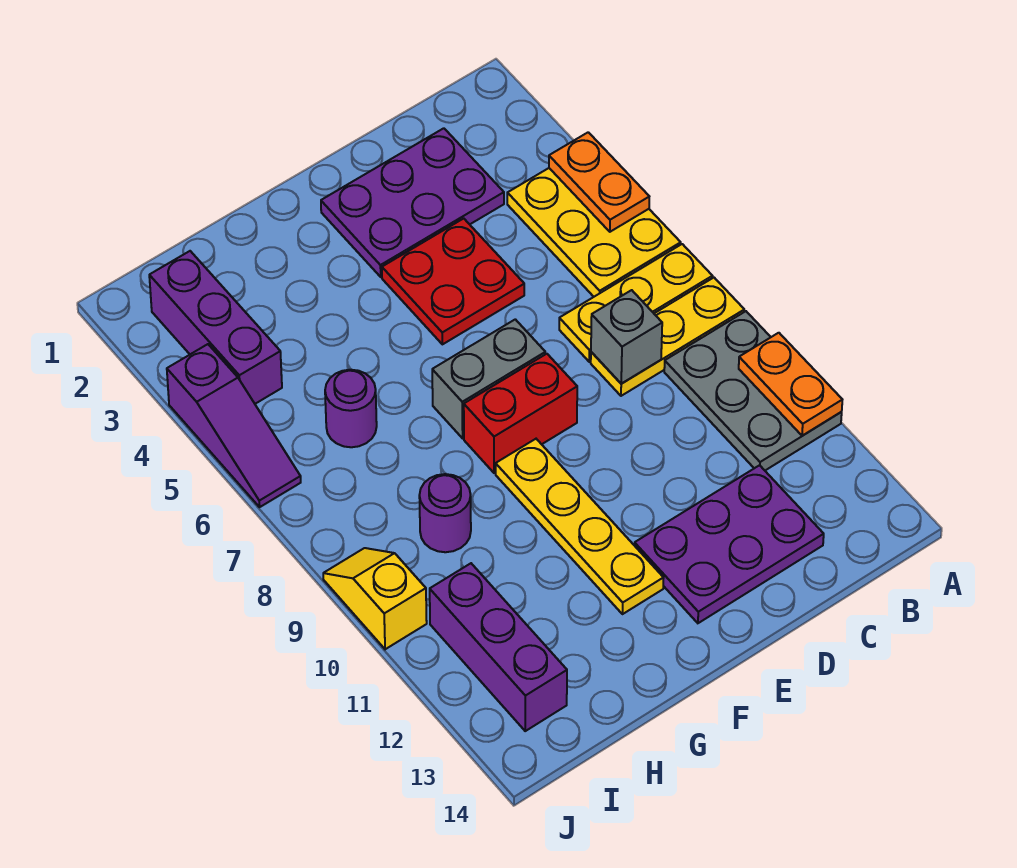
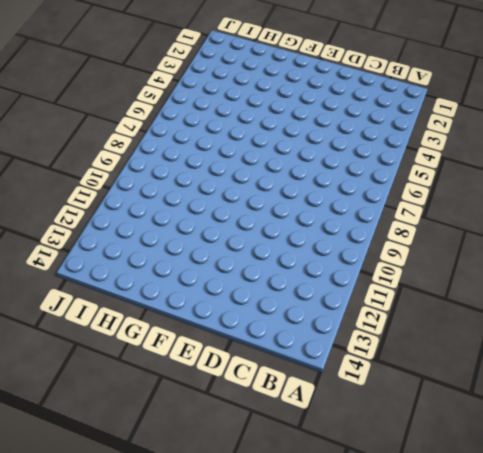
none -> yellow plate A4:B6 level 1
none -> yellow plate A7:C7 level 1
none -> yellow plate A8:C8 level 1

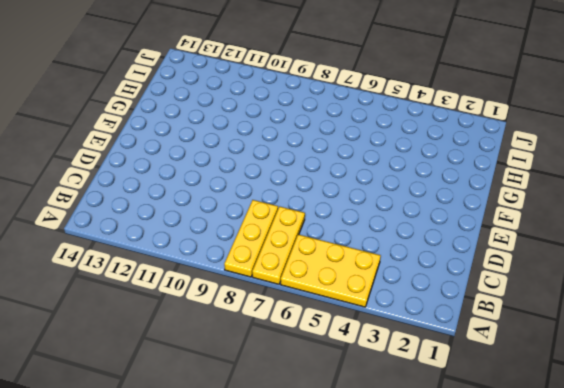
none -> grey plate A9:B11 level 1
none -> purple plate C2:E3 level 1
none -> purple plate C12:E13 level 1

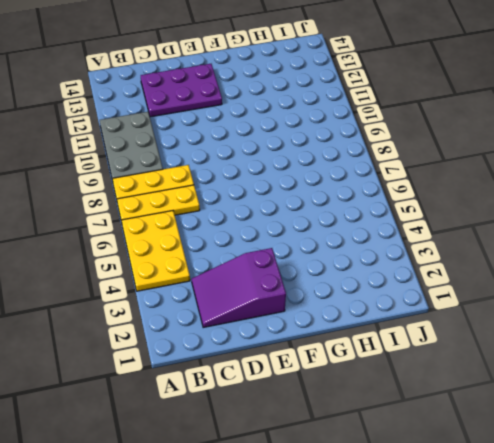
purple slope C2:E3 level 1 top E -> purple plate C2:E3 level 1
none -> red plate D4:E5 level 1
none -> grey brick E7:F7 level 1
none -> red brick E8:F8 level 1

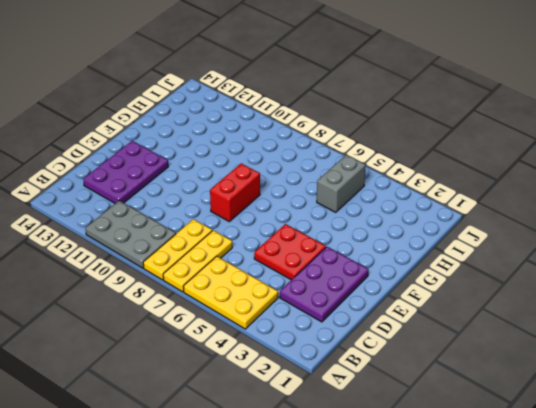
grey brick H5:I5 level 1 -> grey brick E7:F7 level 1
none -> yellow plate F9:F12 level 1
none -> purple round brick H6 level 1
none -> purple round brick H9 level 1

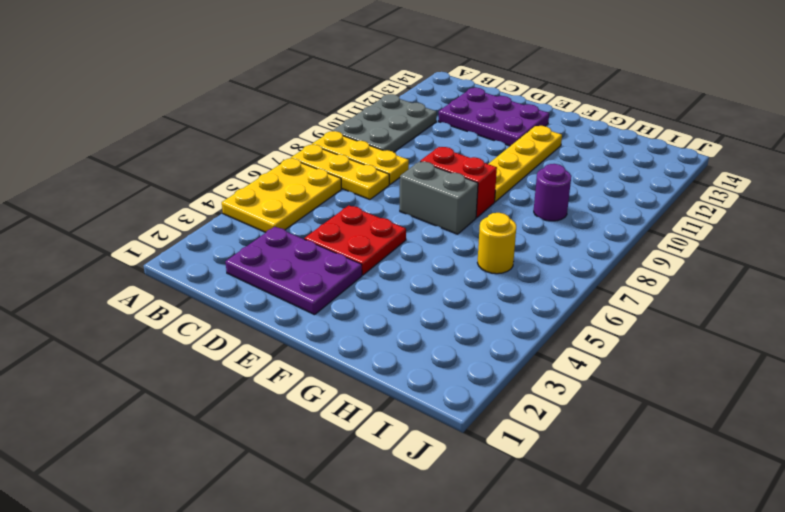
yellow round brick H6 level 1 -> purple round brick H6 level 1
none -> purple brick I2:I4 level 1
none -> purple brick I11:I13 level 1
none -> purple slope J4:J6 level 1 top 4

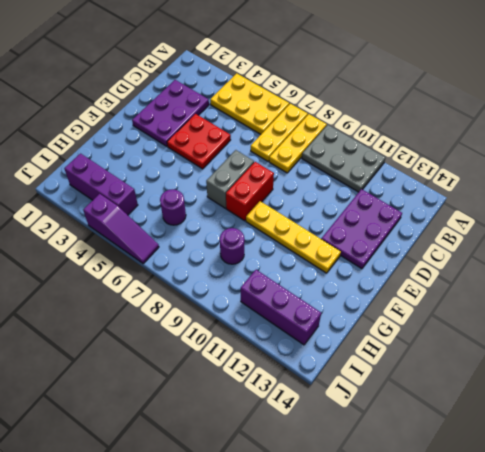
none -> yellow slope J9:J10 level 1 top 10
none -> orange plate A4:A5 level 2
none -> orange plate A10:A11 level 2

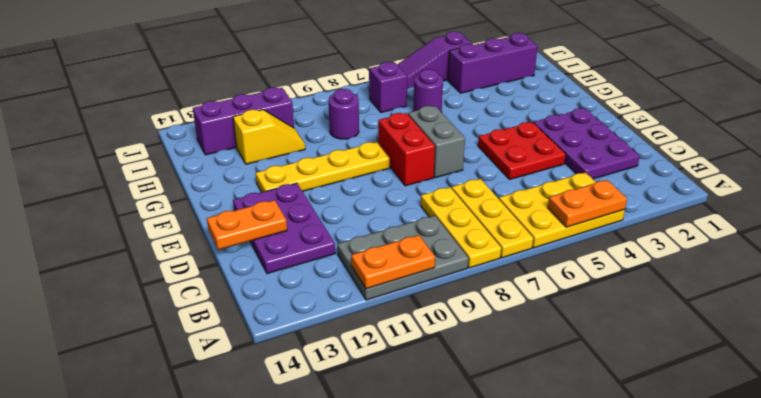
orange plate D13:D14 level 2 -> none
yellow slope H11:H12 level 1 top 12 -> yellow slope J9:J10 level 1 top 10
purple brick I7 level 1 -> none
none -> grey brick C8 level 2

